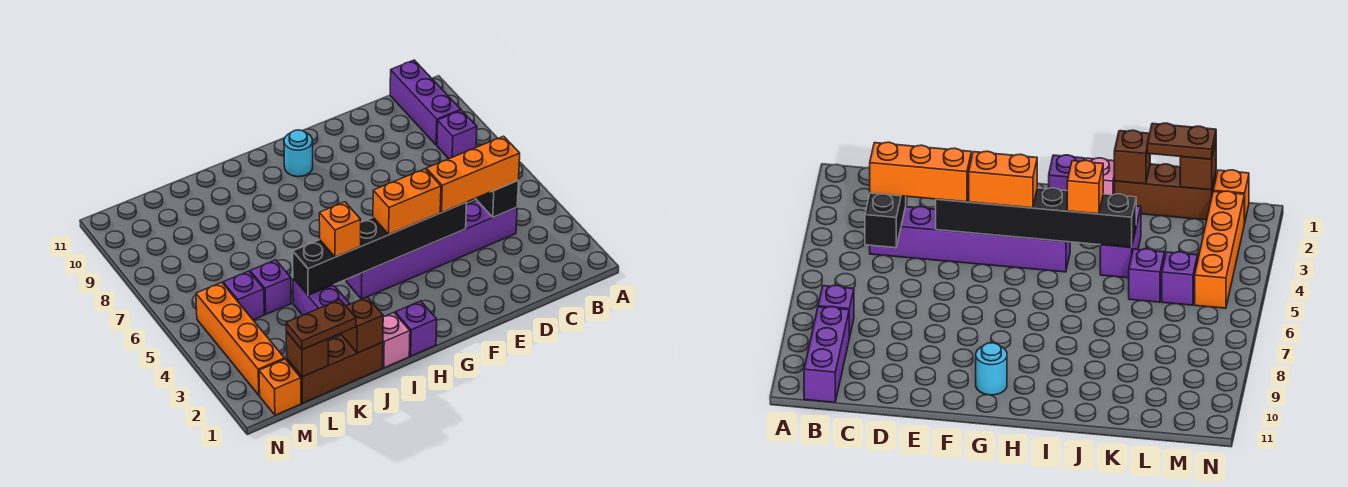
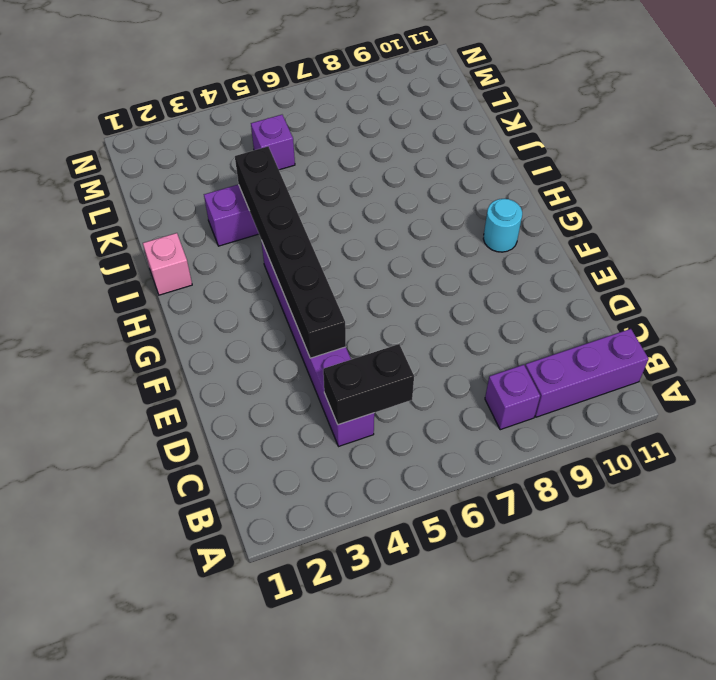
none -> purple brick H1 level 1
none -> brown brick J1:L1 level 1
none -> purple brick K5 level 1

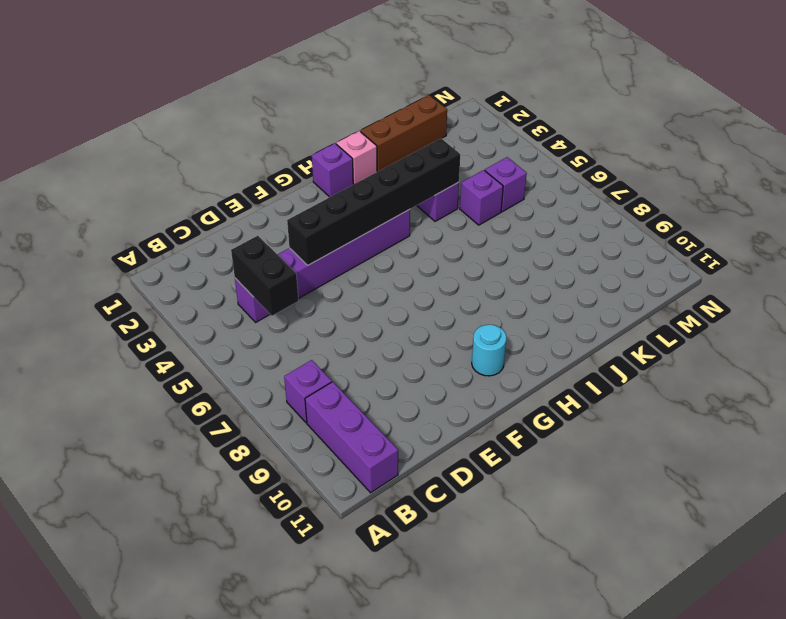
none -> orange brick M1 level 1
none -> orange brick M2:M5 level 1
none -> brown brick J1 level 2

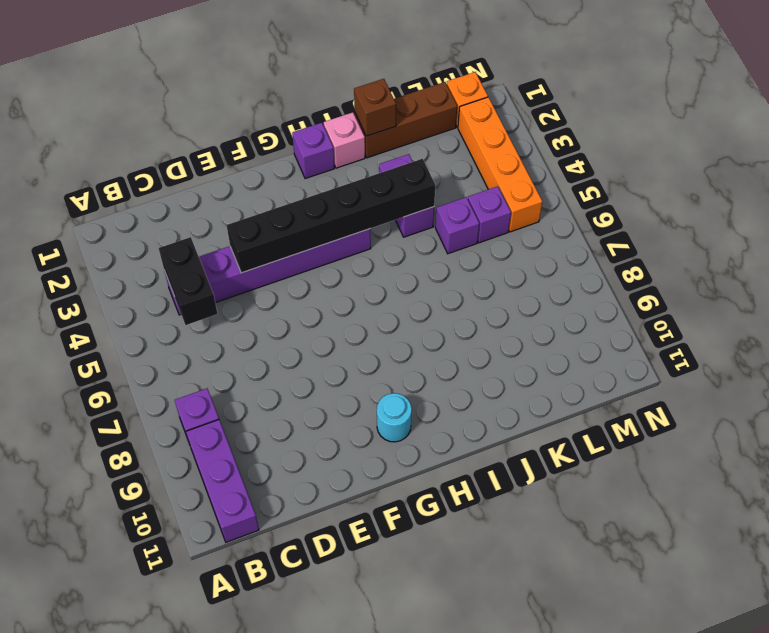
none -> brown brick L1 level 2
none -> orange brick C4:E4 level 3
none -> orange brick F4:G4 level 3

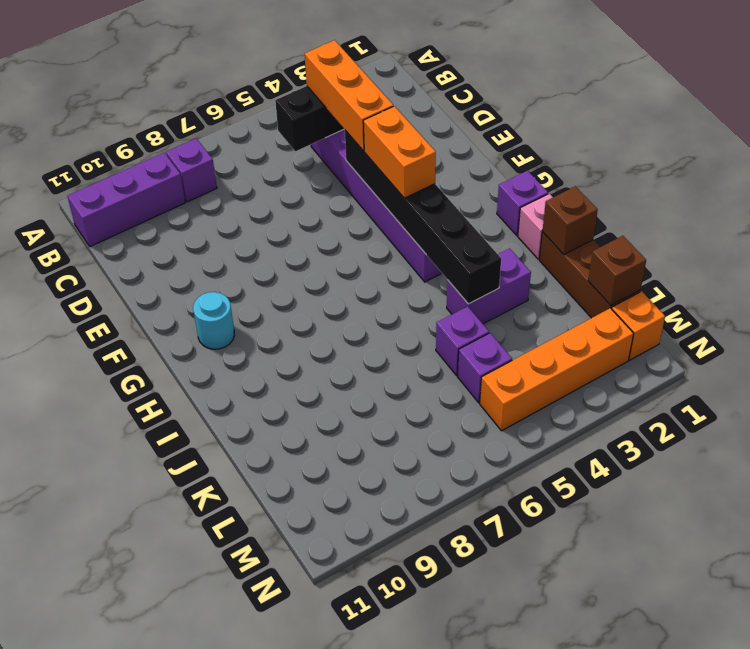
none -> orange brick I4 level 3
none -> brown plate K1:L1 level 3

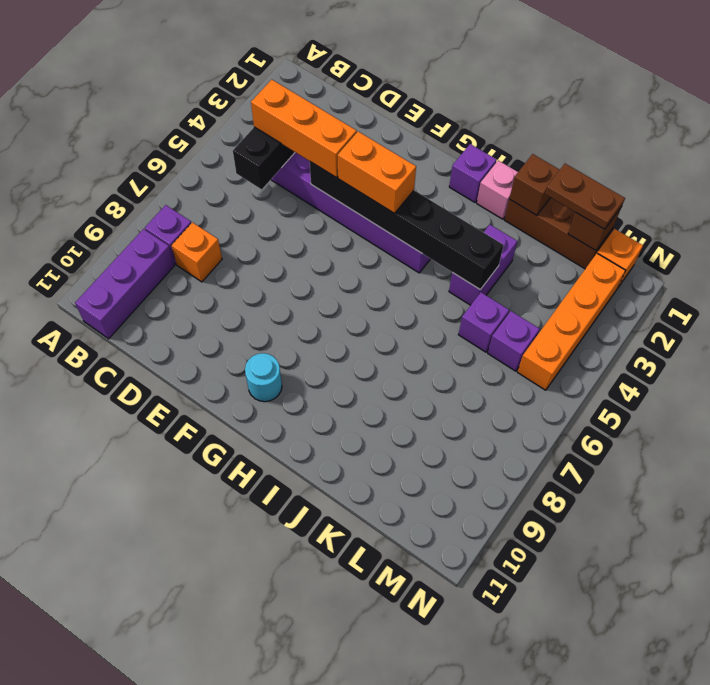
orange brick C8 level 1 -> orange brick I4 level 3

